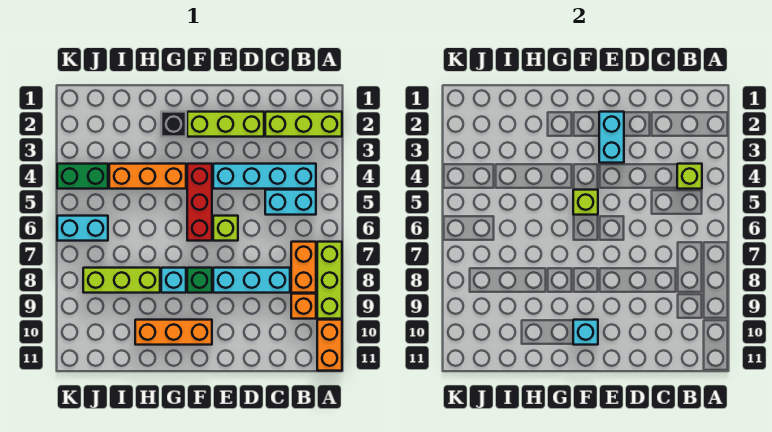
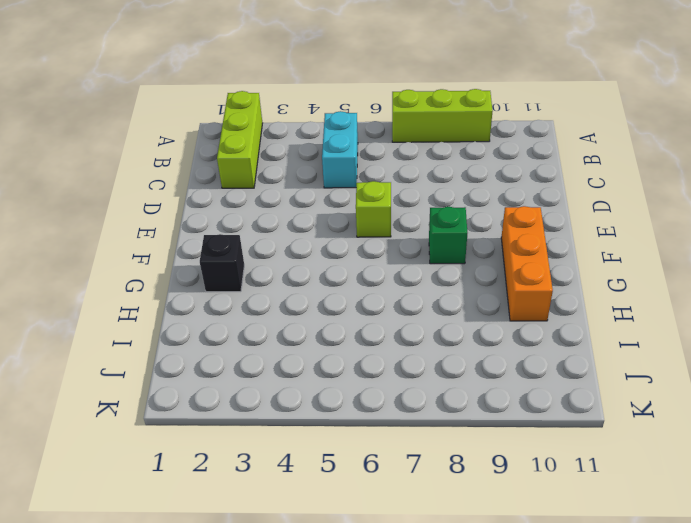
none -> orange brick A10:A11 level 1
none -> cyan brick B4:E4 level 1
none -> orange brick B7:B8 level 1

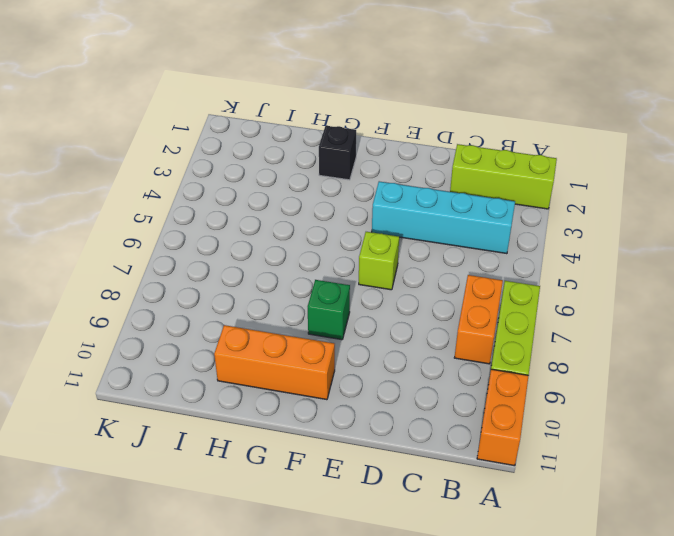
none -> cyan brick B5:C5 level 1
none -> orange brick B9 level 1
none -> cyan brick C8:E8 level 1

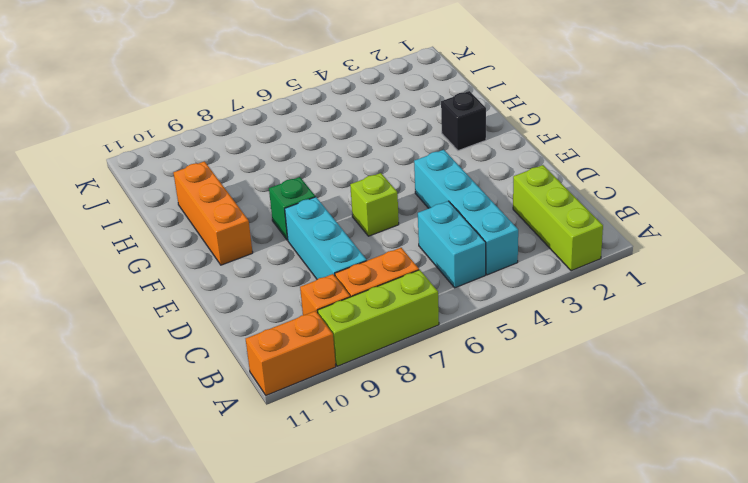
none -> lime brick D2:F2 level 1
none -> red brick F4:F6 level 1
none -> orange brick G4:I4 level 1

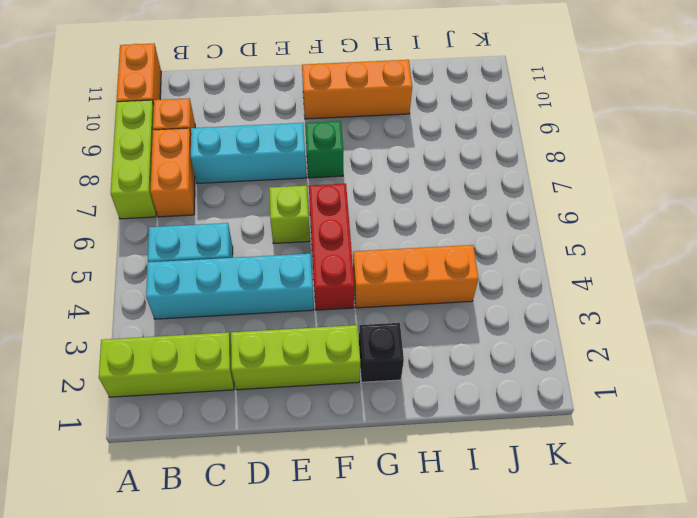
none -> cyan brick G8 level 1
none -> lime brick H8:J8 level 1
none -> green brick J4:K4 level 1

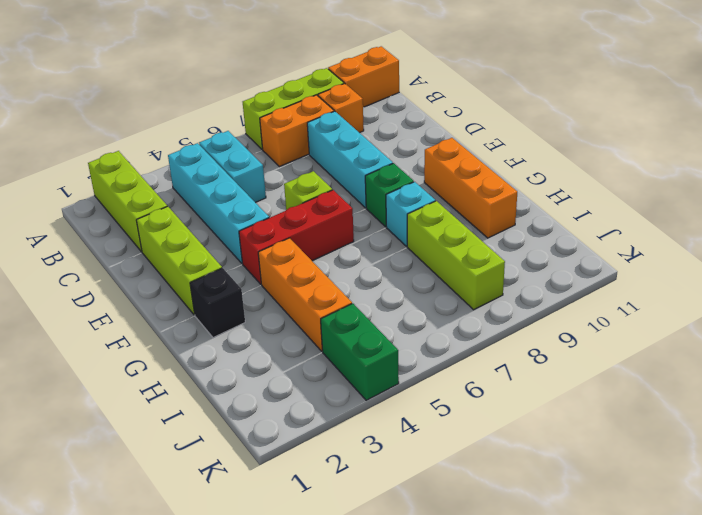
none -> cyan brick J6:K6 level 1
none -> lime brick B4 level 2
none -> cyan brick E2:E3 level 2

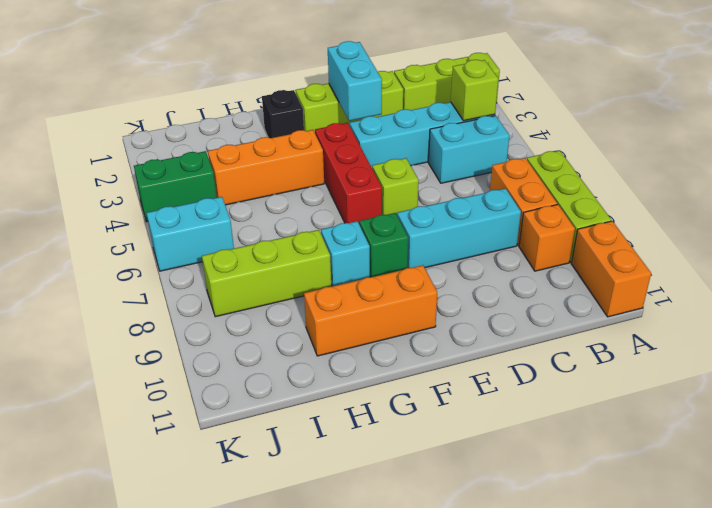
none -> lime brick F5 level 2
none -> cyan brick F10 level 2

